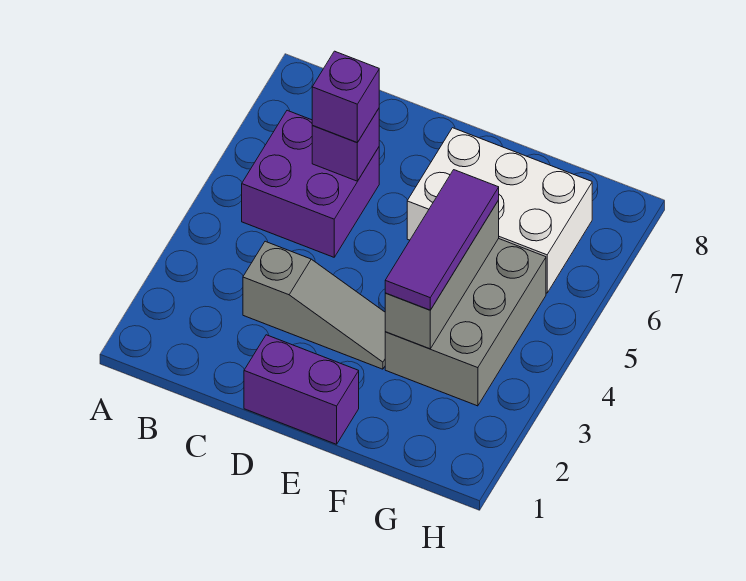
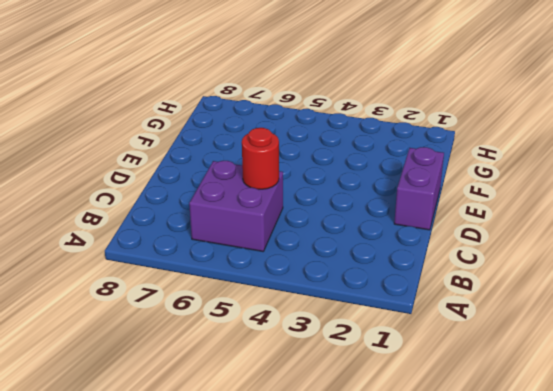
red round brick C5 level 2 -> none
none -> grey slope C3:E3 level 1 top C
none -> white brick E6:G7 level 1

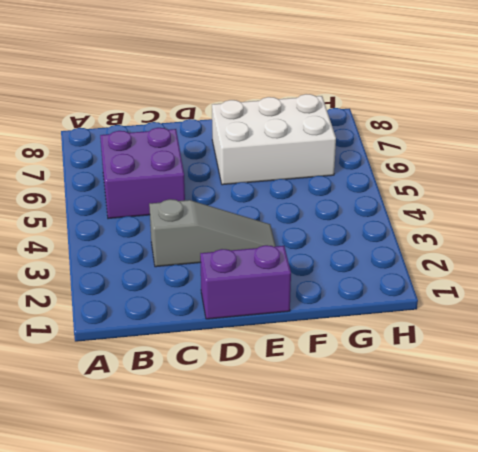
none -> grey brick F3:G5 level 1
none -> purple brick C6 level 2

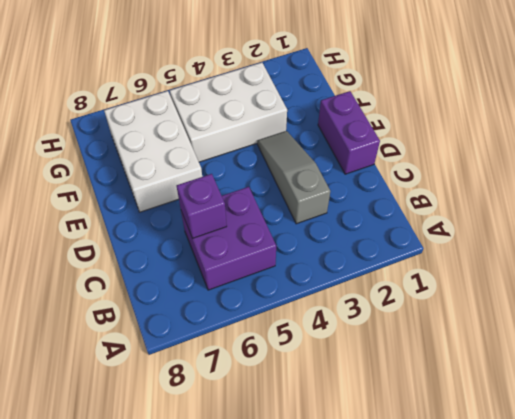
white brick F3:G5 level 1 -> grey brick F3:G5 level 1
none -> grey brick F3:F5 level 2
none -> purple brick C6 level 3

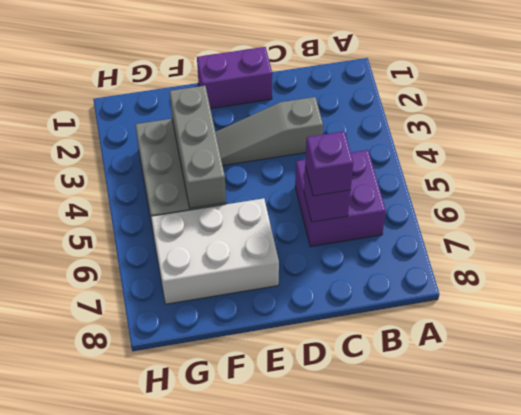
none -> purple tile F3:F5 level 3

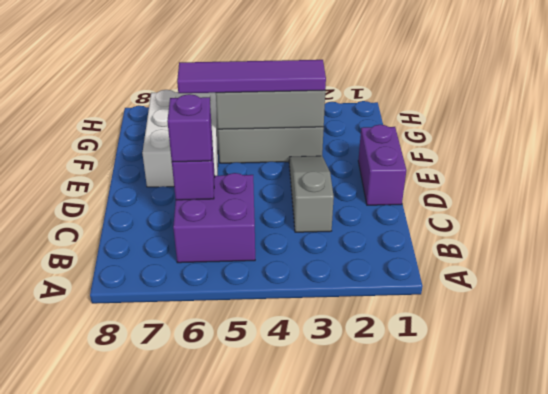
purple tile F3:F6 level 3 -> purple tile F3:F5 level 3

